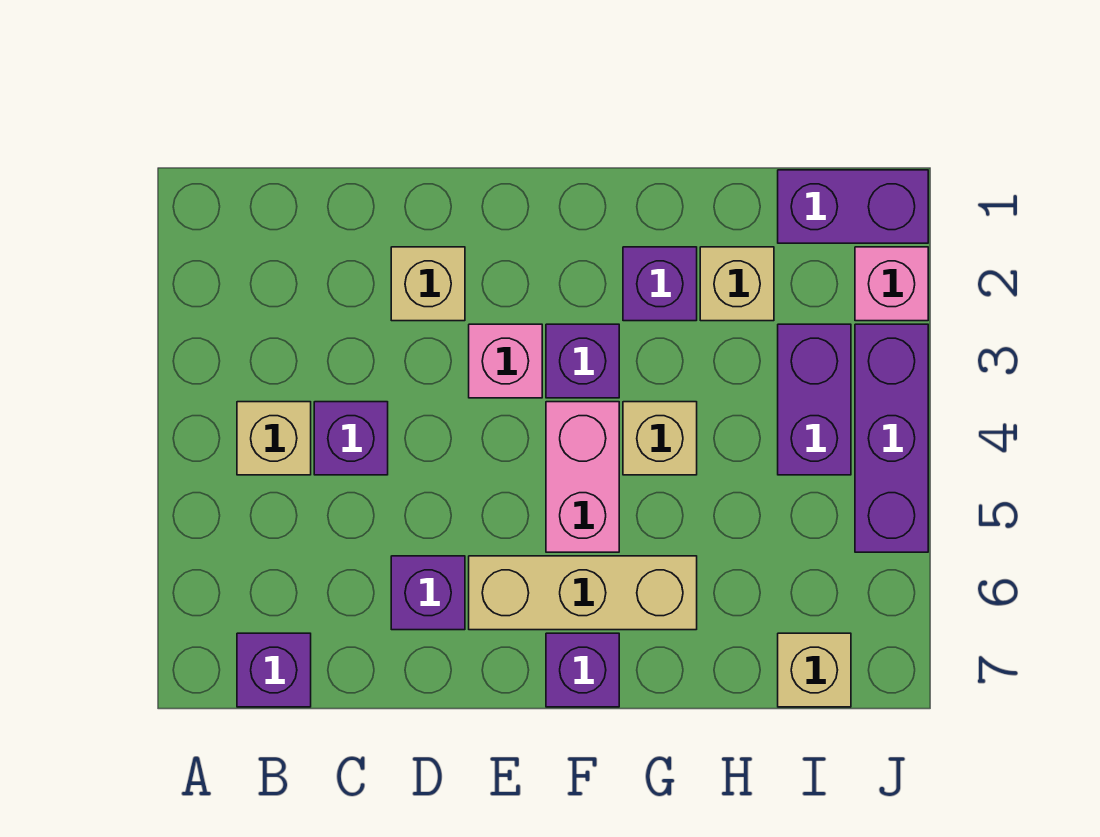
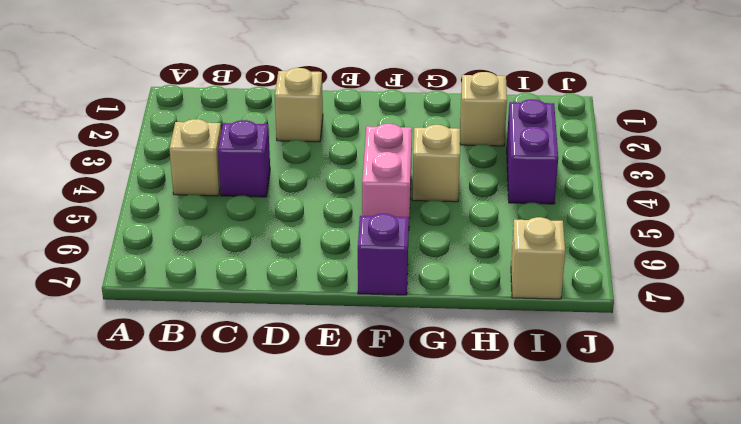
none -> purple brick B7 level 1
none -> purple brick D6 level 1
none -> pink brick E3 level 1

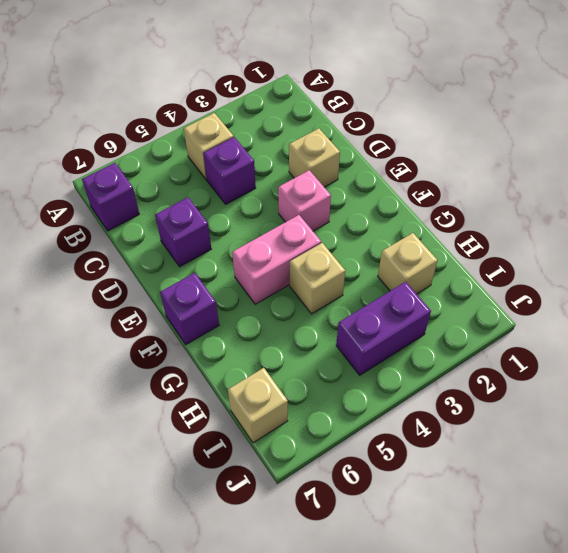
none -> tan brick E6:G6 level 1
none -> purple brick F3 level 1
none -> purple brick G2 level 1

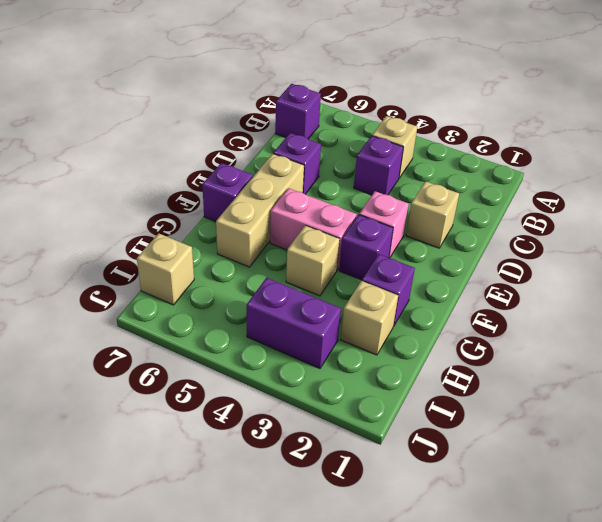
none -> purple brick I1:J1 level 1
none -> pink brick J2 level 1
none -> purple brick J3:J5 level 1

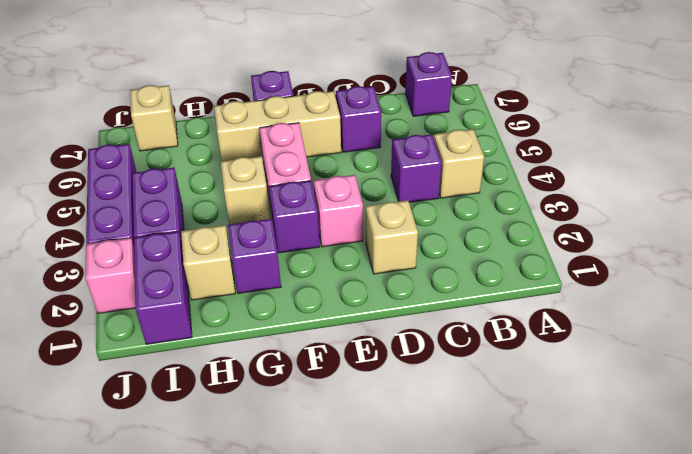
purple brick I1:I2 level 1 -> purple brick I1:J1 level 1

